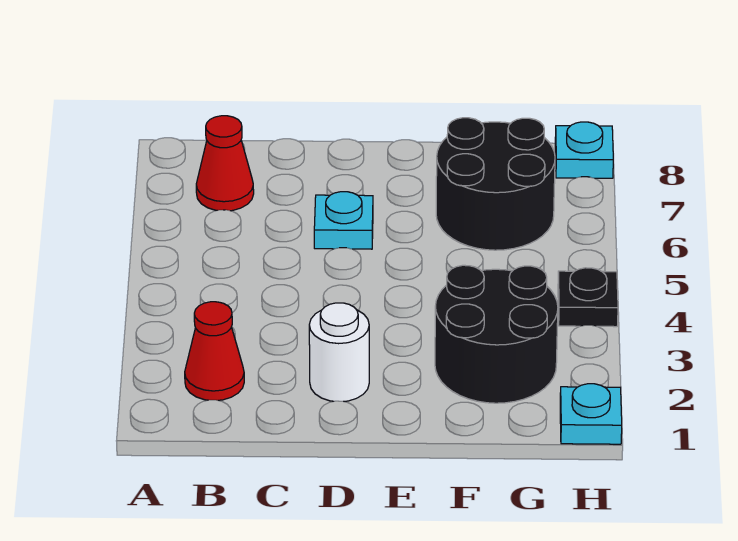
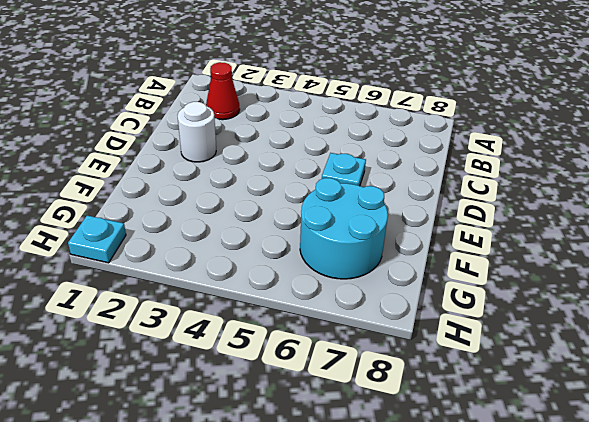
cyan round brick F6:G7 level 1 -> black round brick F6:G7 level 1
none -> red cone B7 level 1
none -> black round brick F2:G3 level 1

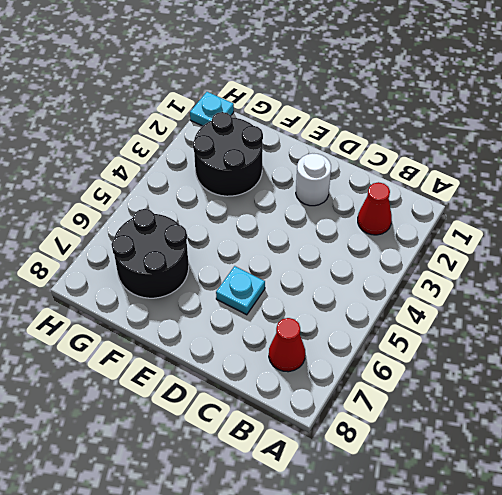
none -> black plate H4 level 1
none -> cyan plate H8 level 1

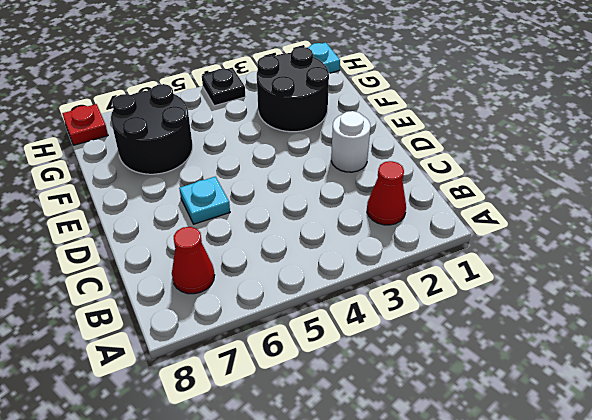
red plate H8 level 1 -> cyan plate H8 level 1

